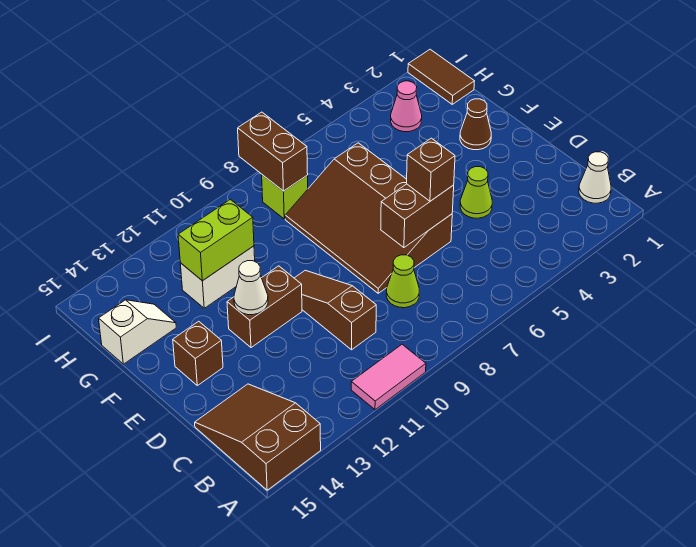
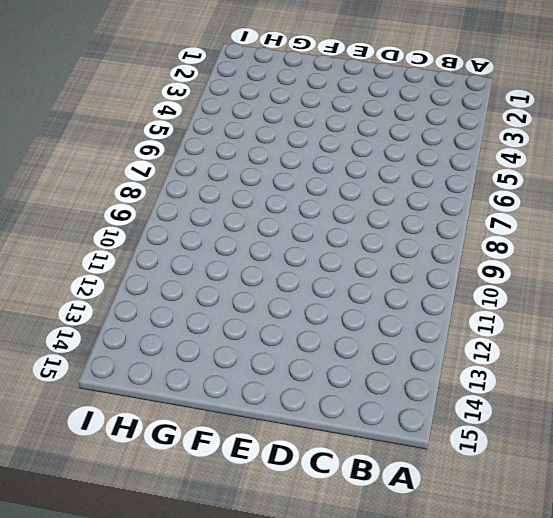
none -> pink tile A10:A11 level 1
none -> brown slope A14:C15 level 1 top A
none -> white cone B1 level 1

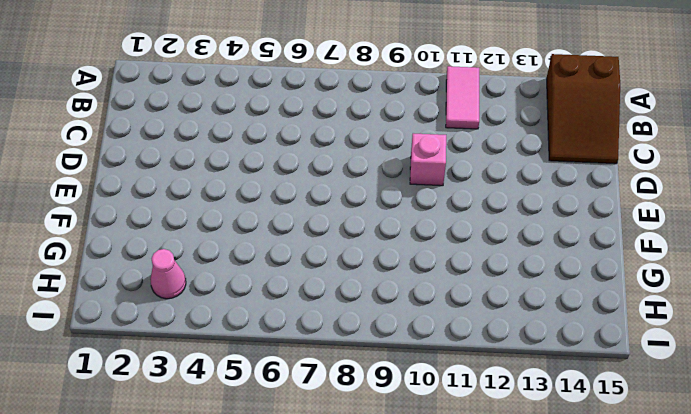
pink tile A11:B11 level 1 -> pink tile A10:A11 level 1
pink brick D10 level 1 -> brown slope C10:E10 level 1 top C
none -> white cone B1 level 1
none -> lime cone C8 level 1
none -> lime cone D4 level 1

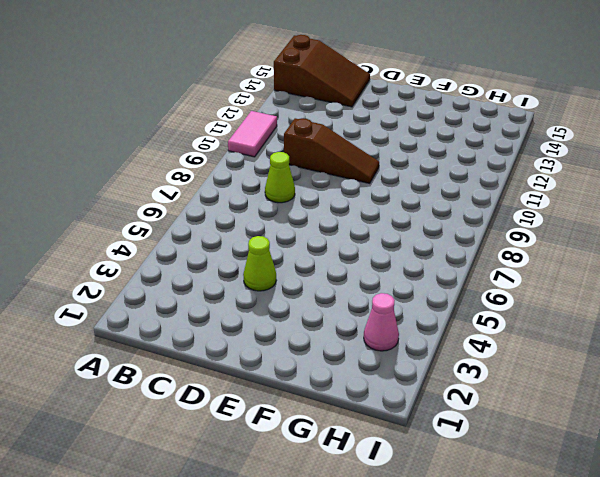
none -> white cone B1 level 1
none -> brown slope D6:G8 level 1 top 6
none -> brown brick E11:E12 level 1

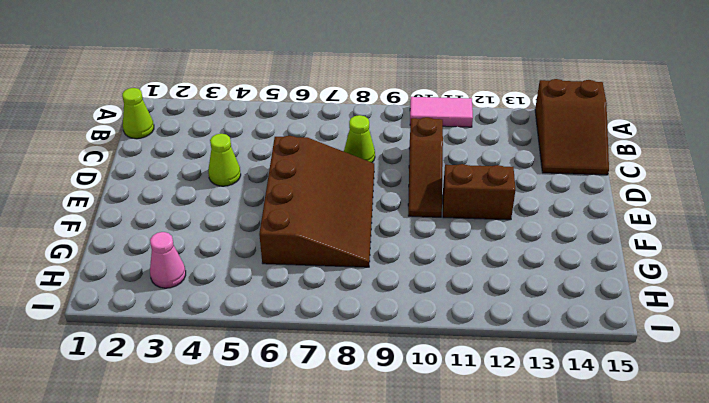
lime cone B1 level 1 -> white cone B1 level 1
none -> brown brick E14 level 1
none -> brown cone F2 level 1
none -> white brick G11:G12 level 1

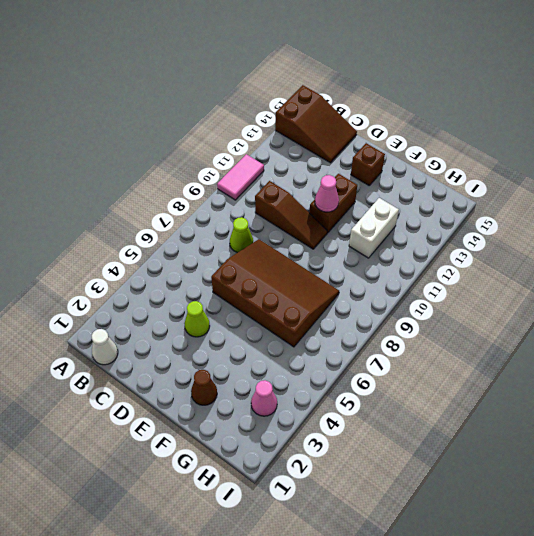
pink cone E11 level 2 -> none
none -> white slope G14:G15 level 1 top 15
none -> brown tile H1:I1 level 1
none -> lime brick H8 level 1

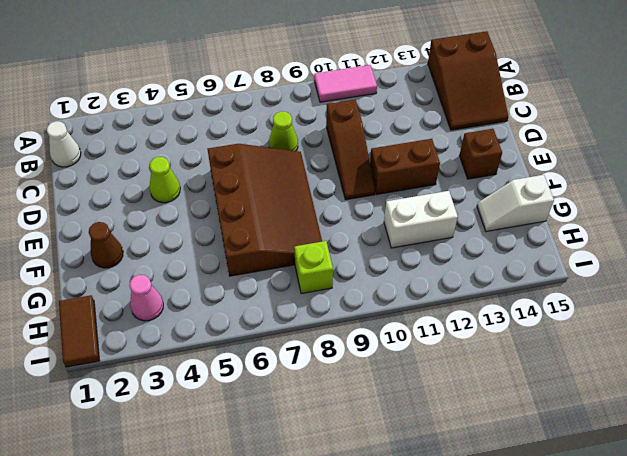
none -> brown brick D6:D7 level 2
none -> white cone E12 level 2
none -> lime brick G11:G12 level 2

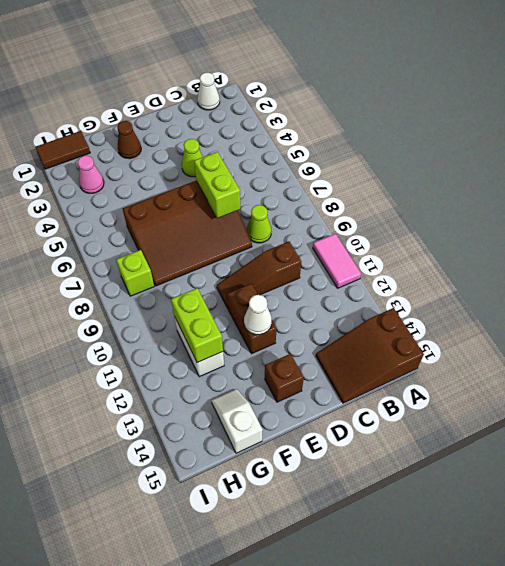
lime brick D6:D7 level 2 -> brown brick D6:D7 level 2
none -> brown brick H8:I8 level 2
none -> brown brick D6 level 3

